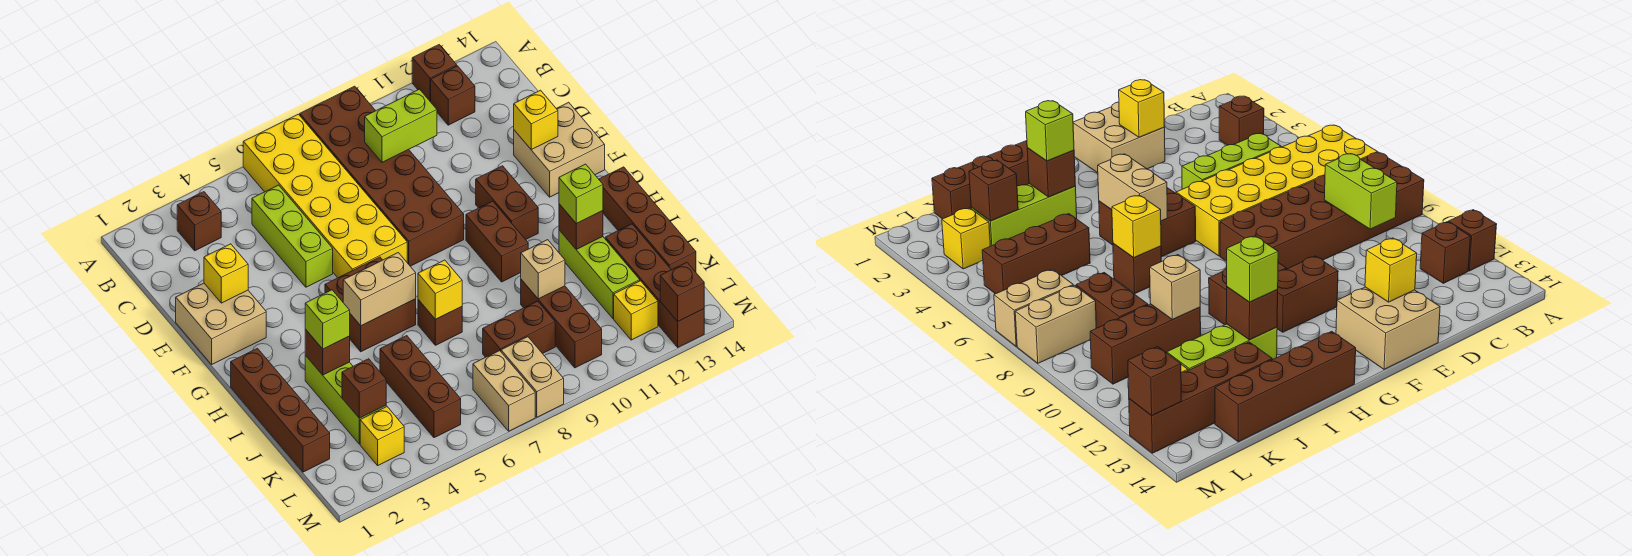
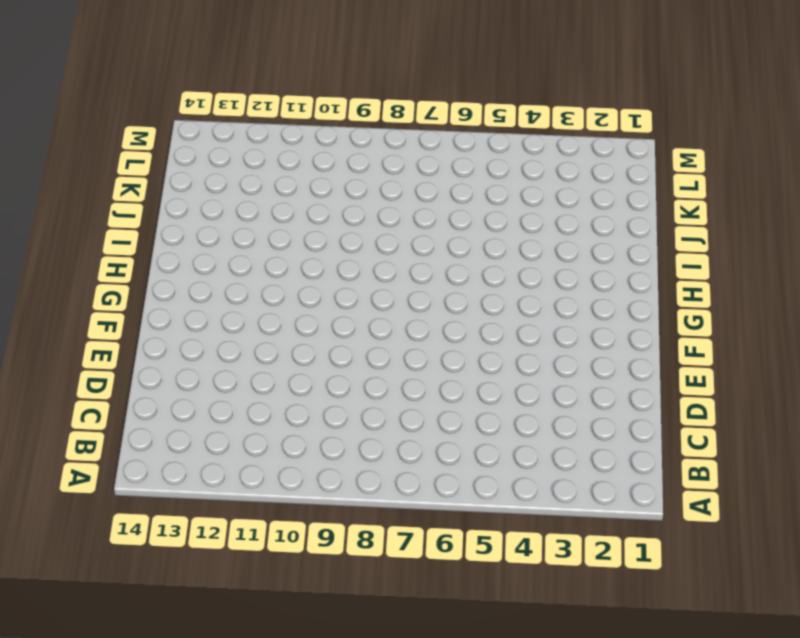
none -> yellow brick A6:F7 level 1
none -> brown brick A8:F9 level 1
none -> brown brick A12 level 1
none -> brown brick B3 level 1

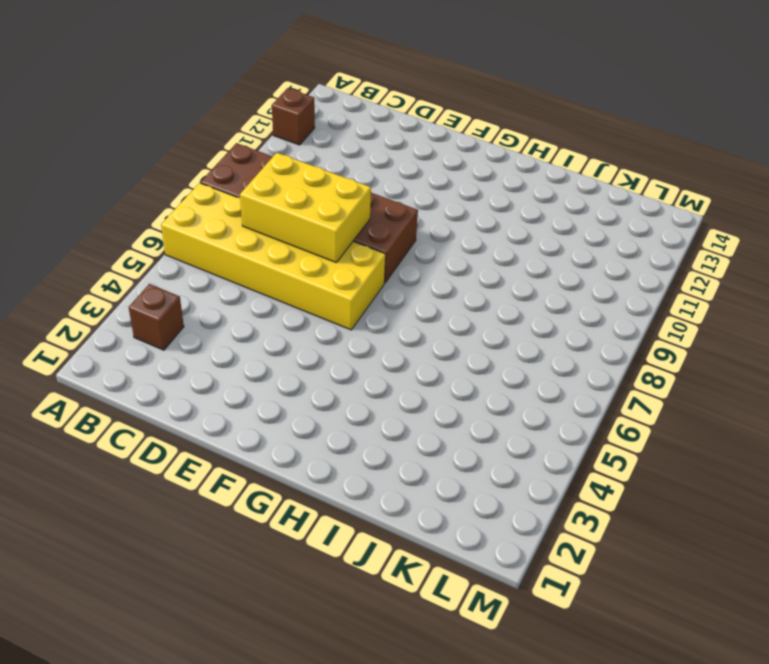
yellow brick C7:E8 level 2 -> none
none -> brown brick B12 level 1
none -> lime brick C5:E5 level 1
none -> tan brick E1:F2 level 1
none -> tan brick E13:F14 level 1

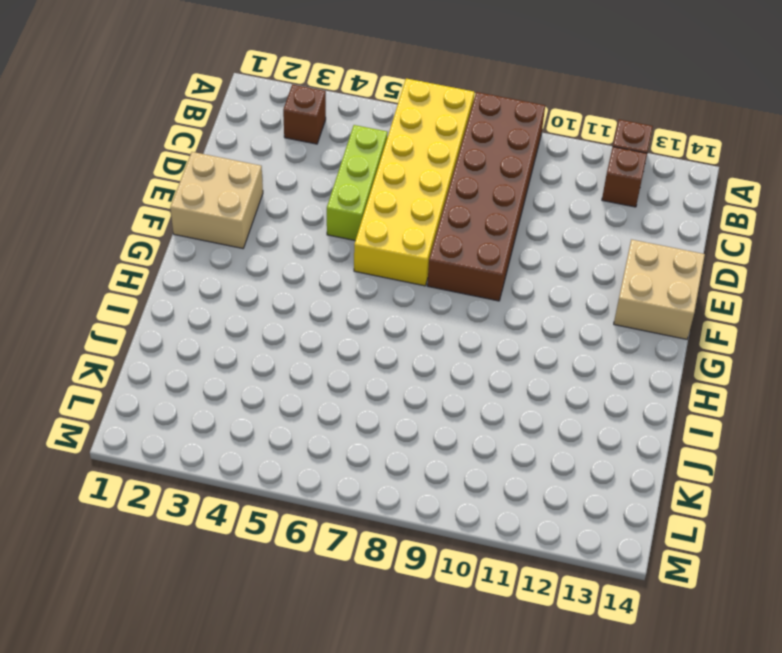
none -> brown brick F11:G11 level 1
none -> brown brick G5:H6 level 1
none -> brown brick G10:H10 level 1
none -> brown brick H1:K1 level 1

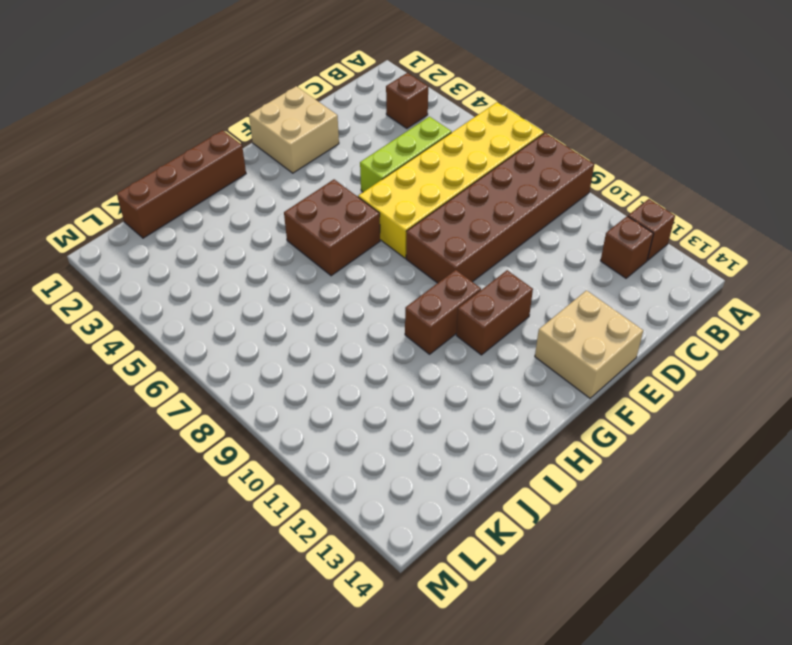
none -> brown brick H14:K14 level 1
none -> lime brick I3:K3 level 1
none -> brown brick I7 level 1
none -> lime brick I12:K12 level 1

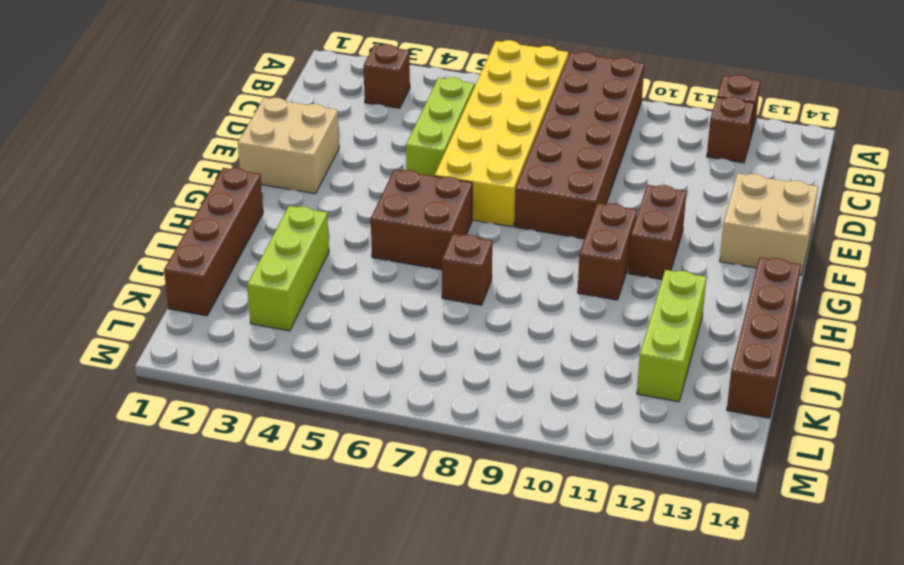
none -> brown brick J5:L5 level 1
none -> brown brick J10:L10 level 1
none -> brown brick J13:M13 level 1
none -> brown brick K8:K9 level 1

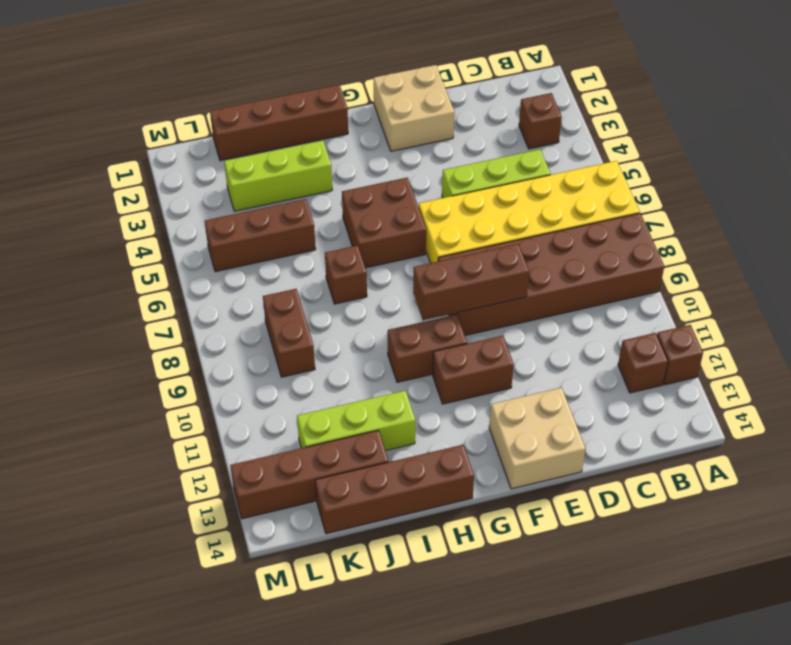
brown brick E9:G9 level 2 -> brown brick J10:L10 level 1
none -> yellow brick L3 level 1
none -> tan brick L7:M7 level 1
none -> tan brick L8:M8 level 1
none -> yellow brick L12 level 1

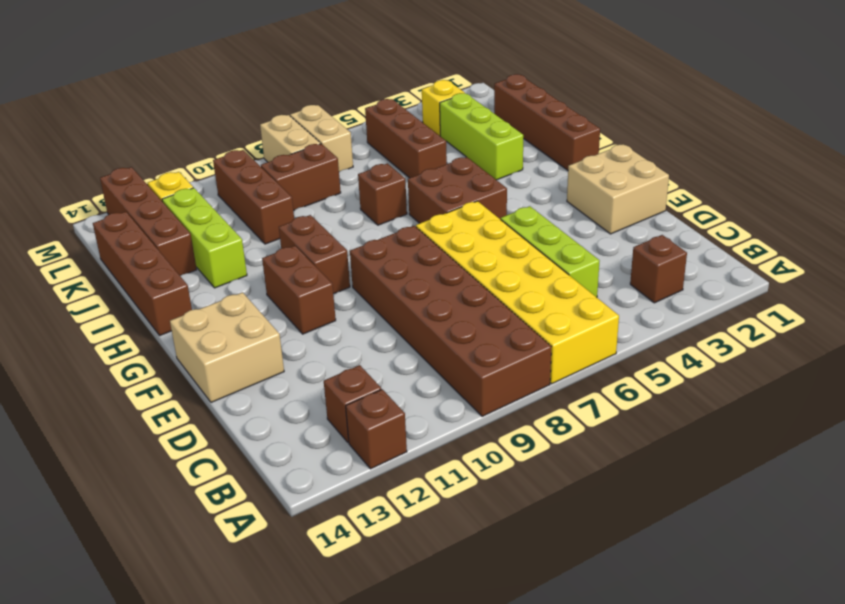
none -> lime brick C9:C10 level 2
none -> yellow brick E2 level 2
none -> yellow brick E13 level 2
none -> tan brick H5:H6 level 2

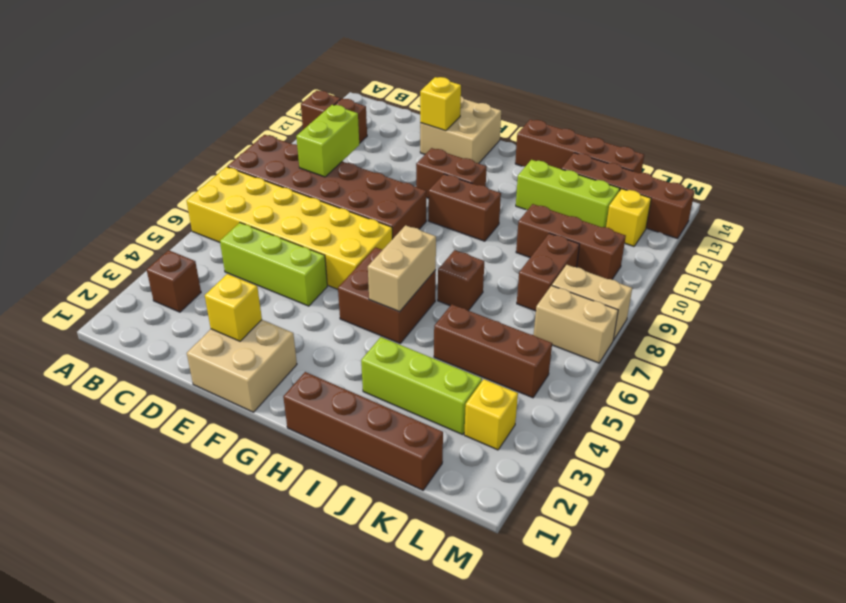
none -> brown brick I3 level 2
none -> yellow brick I7 level 2
none -> brown brick I12 level 2
none -> tan brick J10 level 2

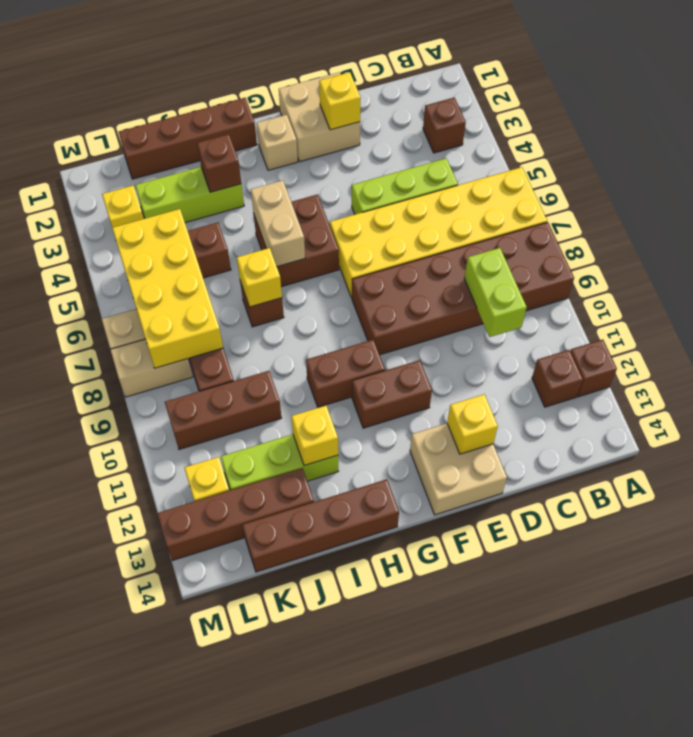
tan brick G2 level 1 -> tan brick J10 level 2
yellow brick I12 level 2 -> brown brick I12 level 2
yellow brick K5:L8 level 2 -> none
none -> brown brick K3 level 2
none -> brown brick M13 level 2
none -> lime brick I3 level 3
none -> lime brick I12 level 3

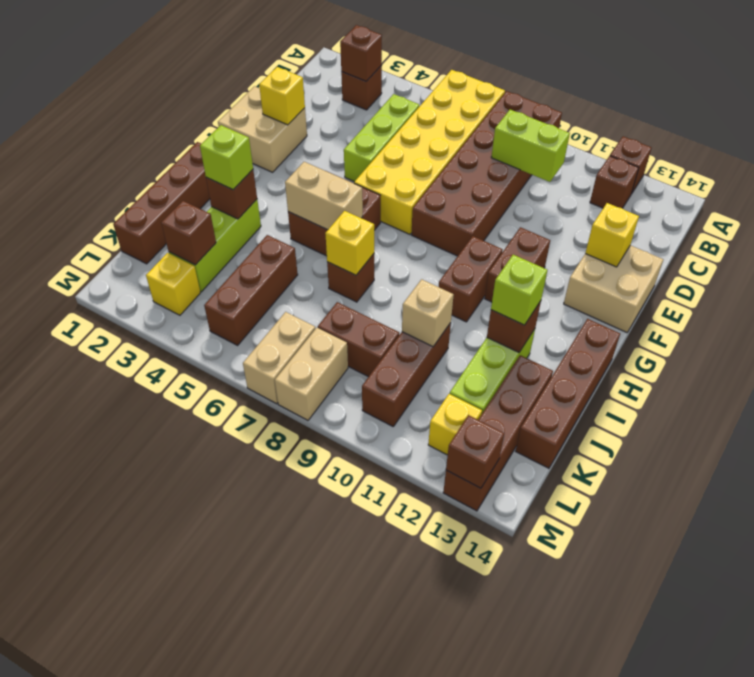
brown brick B3 level 2 -> none

